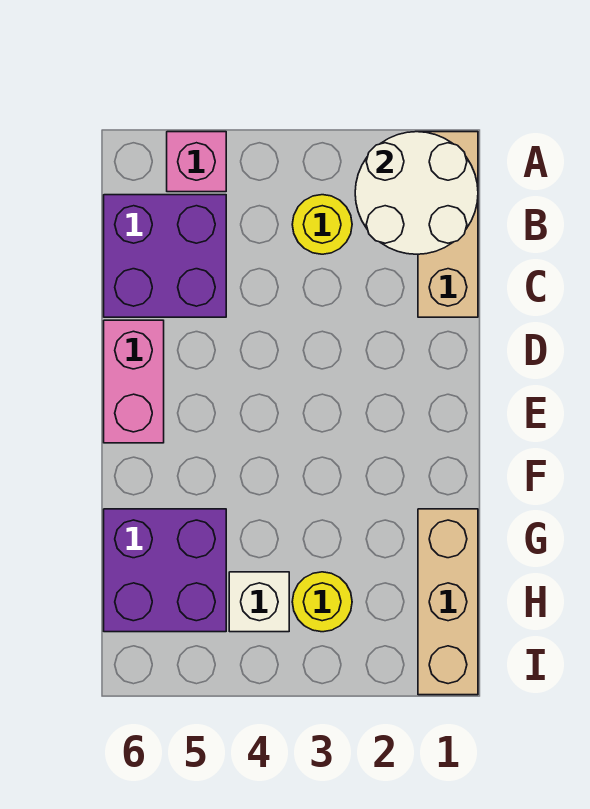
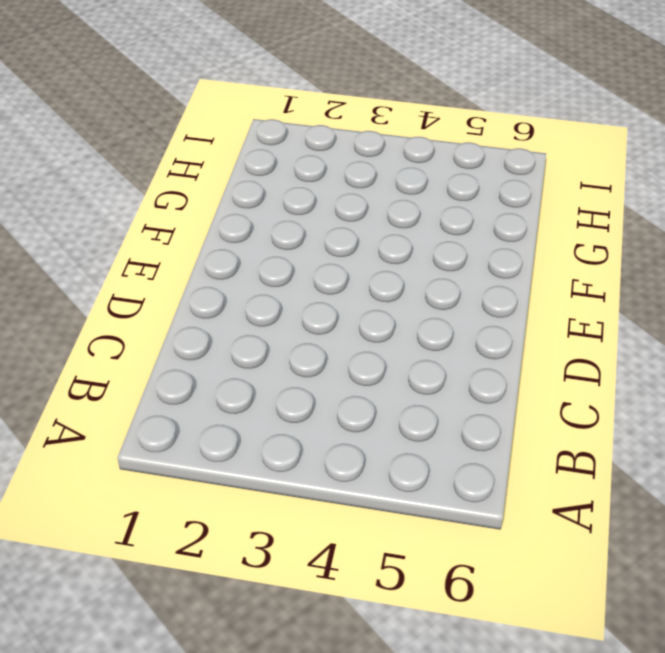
none -> tan brick A1:C1 level 1
none -> pink brick A5 level 1

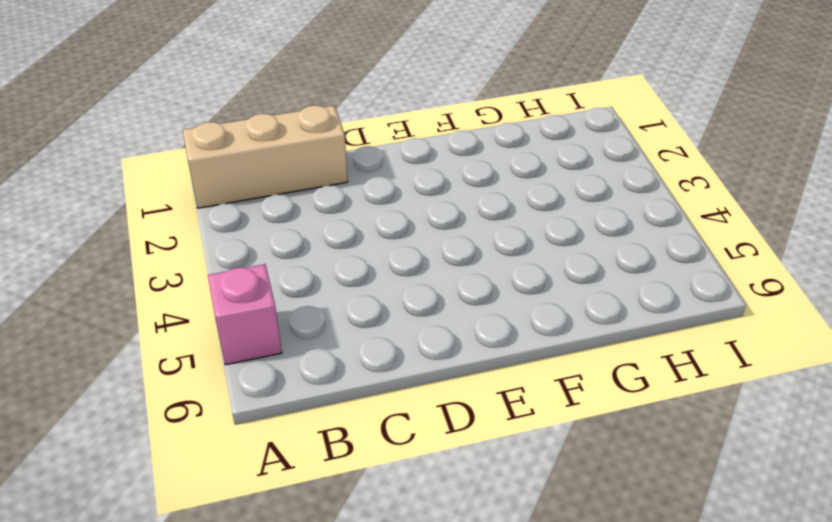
none -> yellow round brick B3 level 1
none -> purple brick B5:C6 level 1

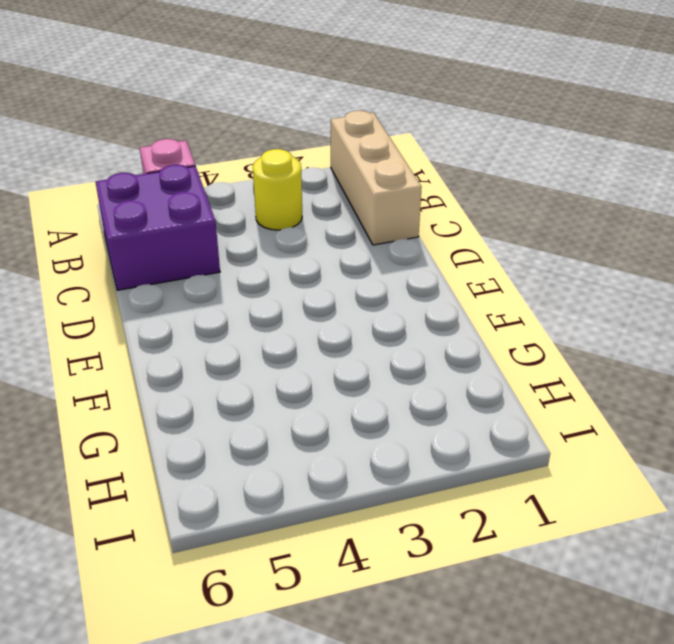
none -> pink brick D6:E6 level 1
none -> tan brick G1:I1 level 1

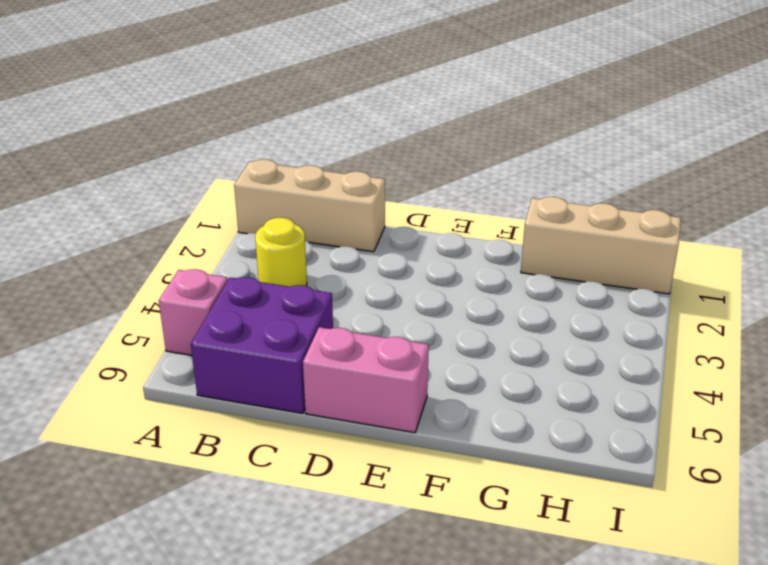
none -> purple brick G5:H6 level 1
none -> yellow round brick H3 level 1

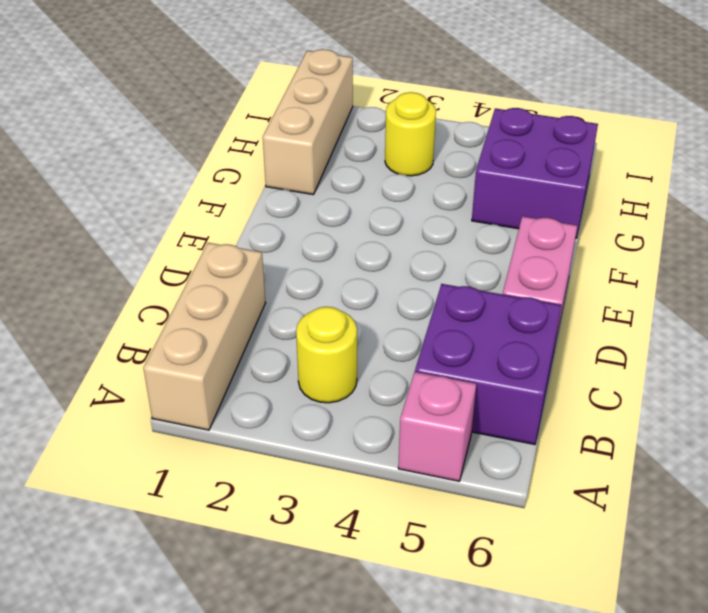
none -> white brick H4 level 1
none -> white round brick A1:B2 level 2

